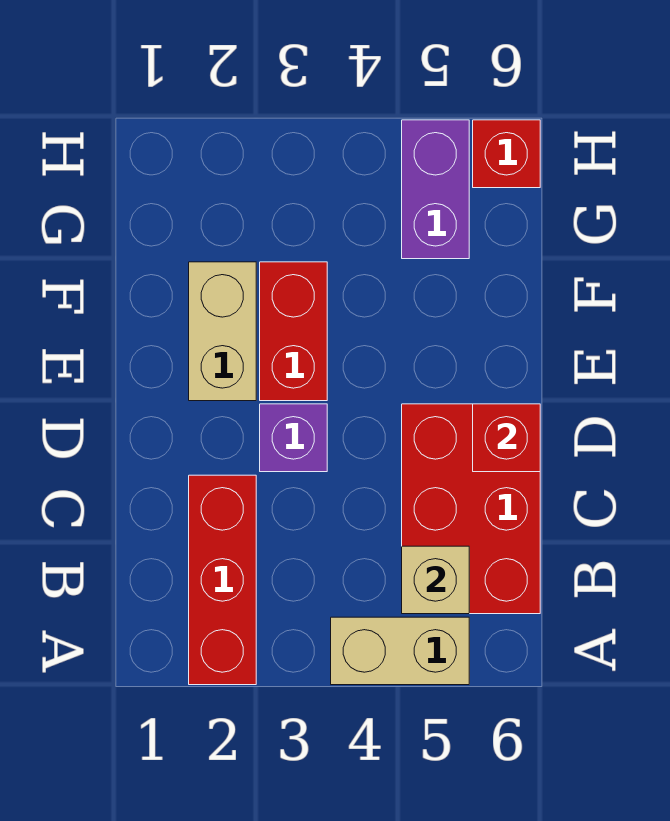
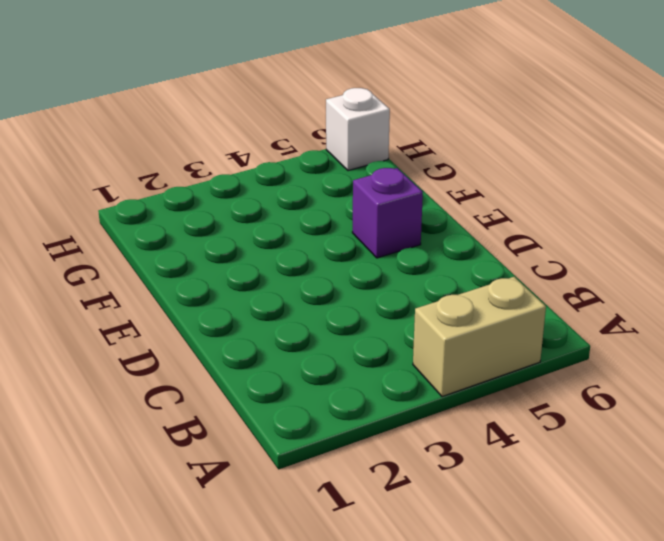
purple brick E5 level 1 -> purple brick D3 level 1
white brick H6 level 1 -> red brick H6 level 1
none -> red brick A2:C2 level 1
none -> red brick B5:D6 level 1

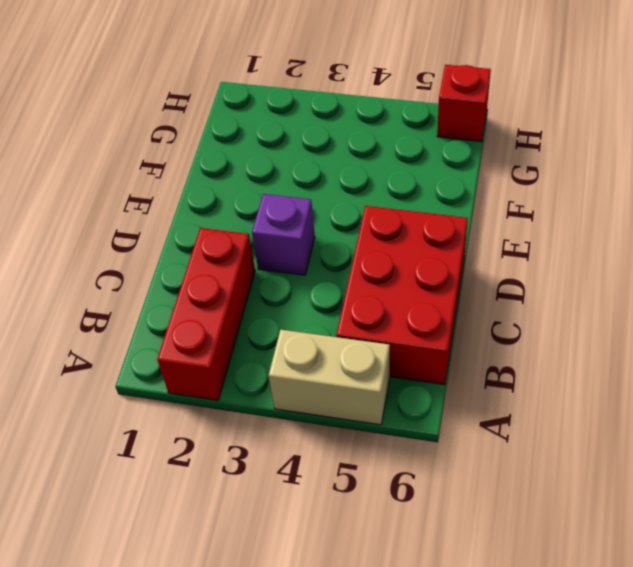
none -> tan brick E2:F2 level 1
none -> red brick E3:F3 level 1

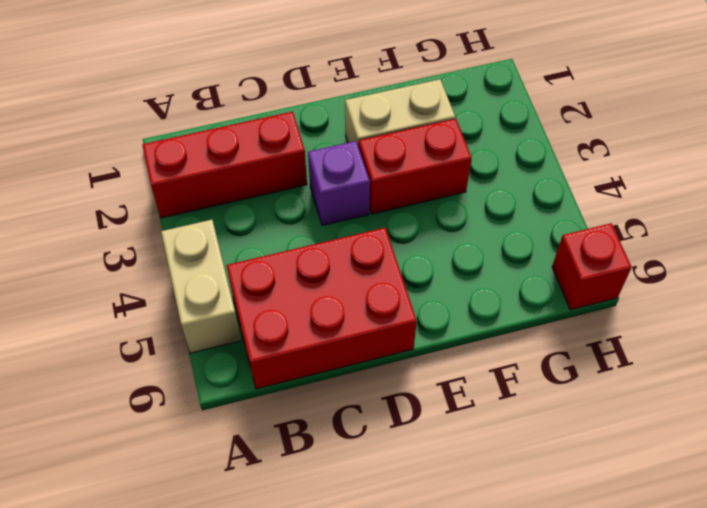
none -> purple brick G5:H5 level 1
none -> tan brick B5 level 2

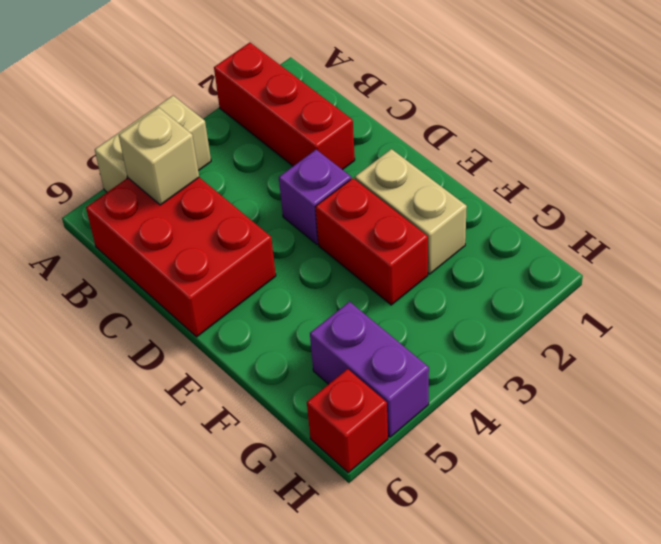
none -> red brick D6 level 2

